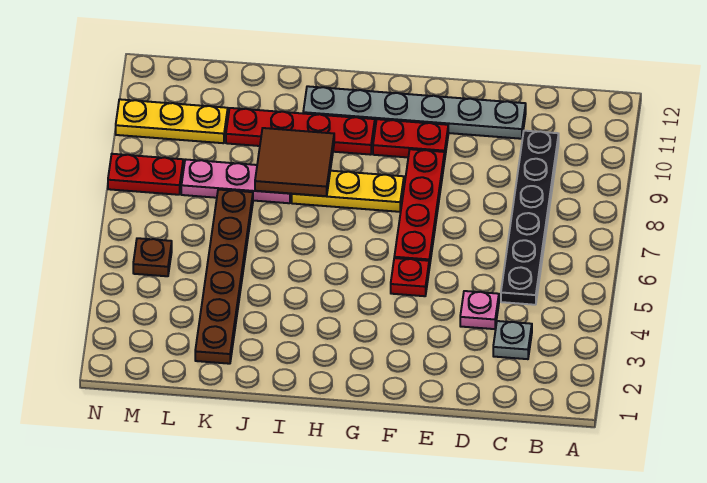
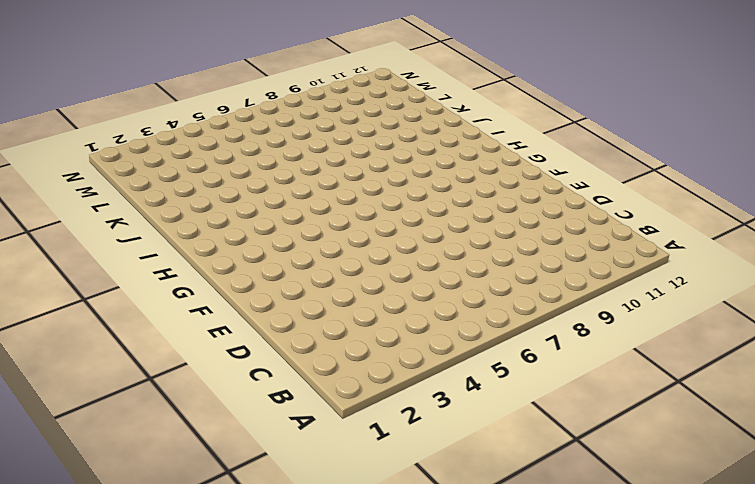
none -> grey plate C3 level 1
none -> black plate C5:C10 level 1
none -> pink plate D4 level 1

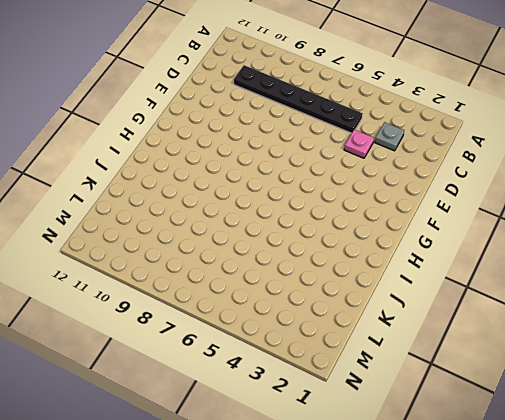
none -> grey plate D11:I11 level 1
none -> red plate F5 level 1
none -> red plate F6:F9 level 1

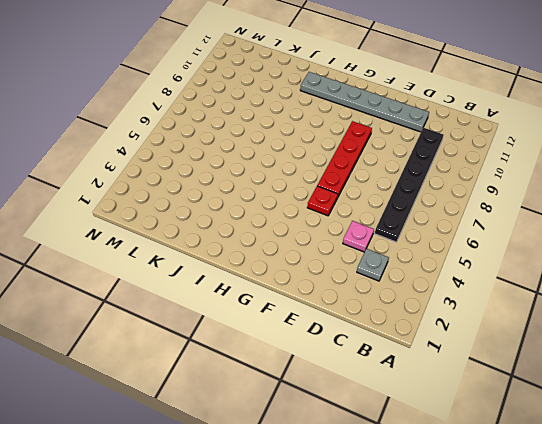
none -> red plate F10:G10 level 1
none -> yellow plate G8:I8 level 1
none -> red plate H10:K10 level 1

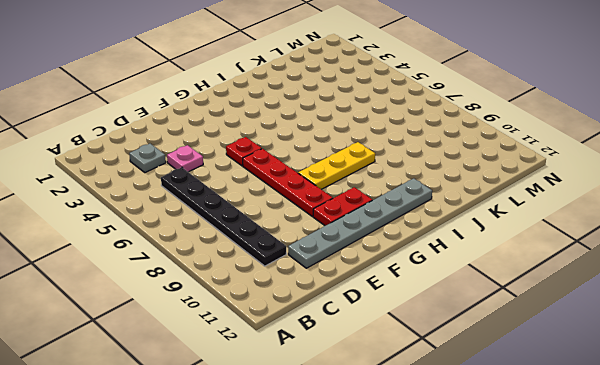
none -> red plate H10:K10 level 1
none -> pink plate J8:L8 level 1
none -> brown plate K2:K7 level 1

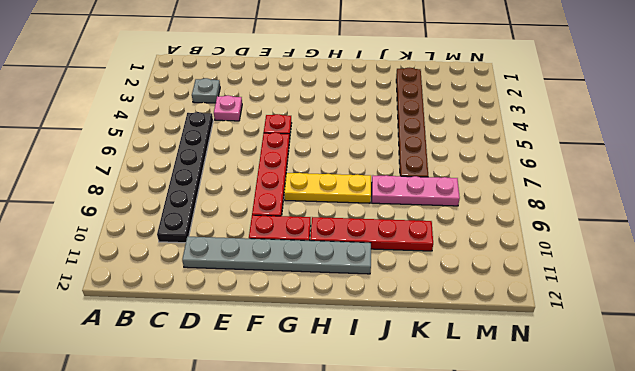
none -> yellow plate L10:N10 level 1
none -> brown plate M5 level 1
none -> red plate M8:N8 level 1

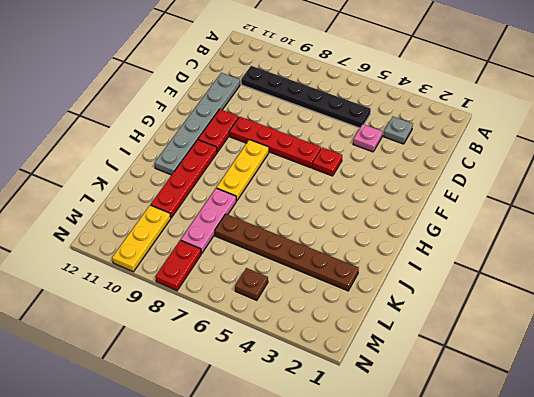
none -> brown tile I8:J9 level 2

